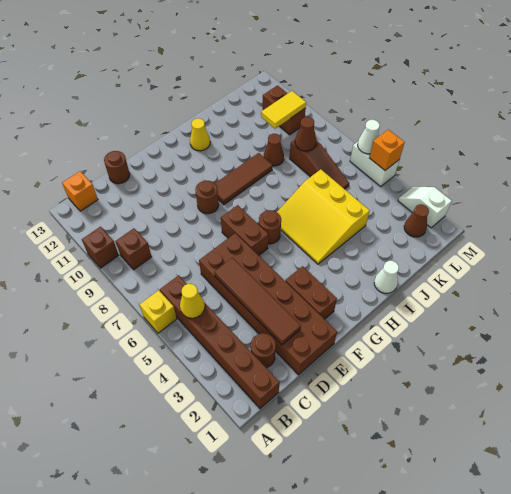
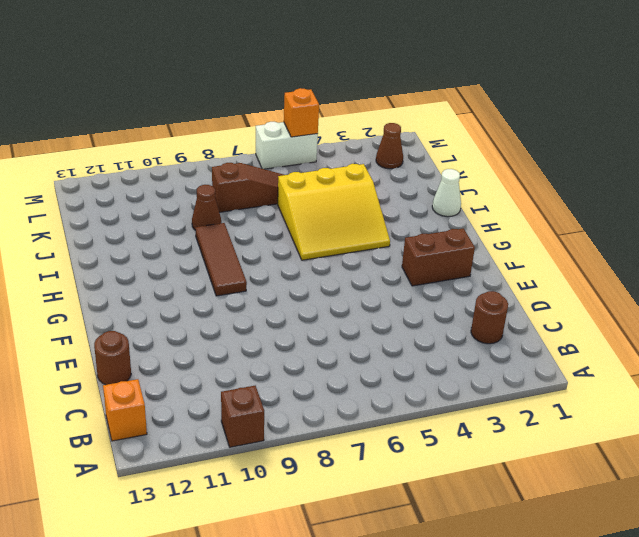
none -> yellow brick A6 level 1
none -> brown brick B1:B6 level 1
none -> brown brick B9 level 1

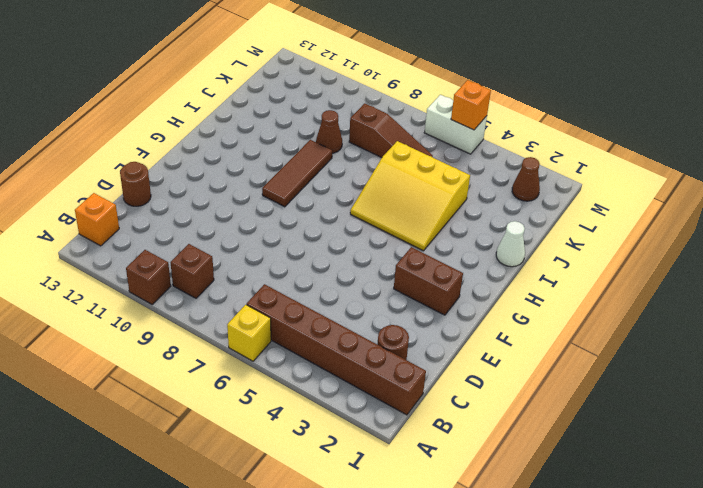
none -> brown brick D1:E6 level 1
none -> brown brick F6:F7 level 1
none -> brown round brick F9 level 1

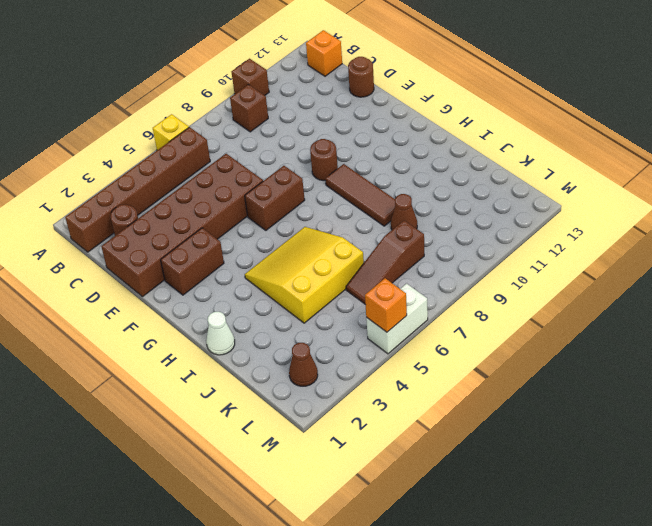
none -> brown round brick G6 level 1
none -> yellow cone H12 level 1
none -> brown brick L10:L11 level 1

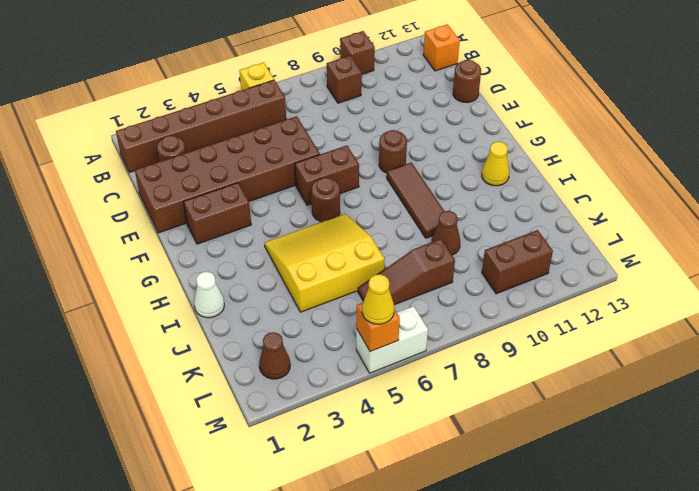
yellow cone M5 level 3 -> yellow cone B5 level 2
none -> white slope M2:M3 level 1 top 2
none -> brown tile D2:D5 level 2
none -> brown cone K8 level 2

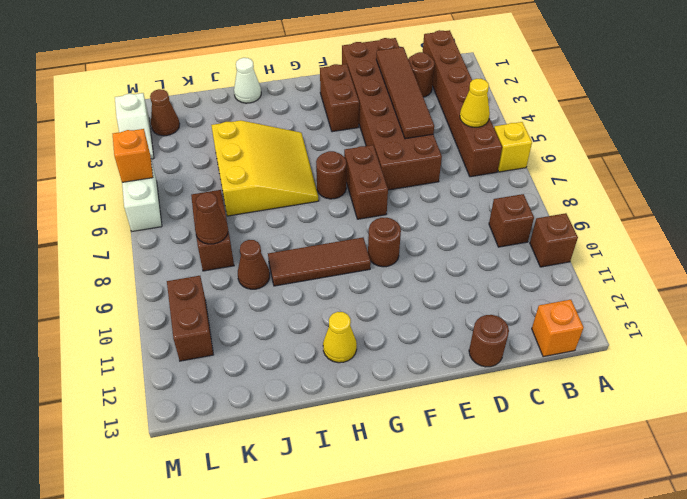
none -> yellow tile K10:L10 level 2
none -> white cone M6 level 2

